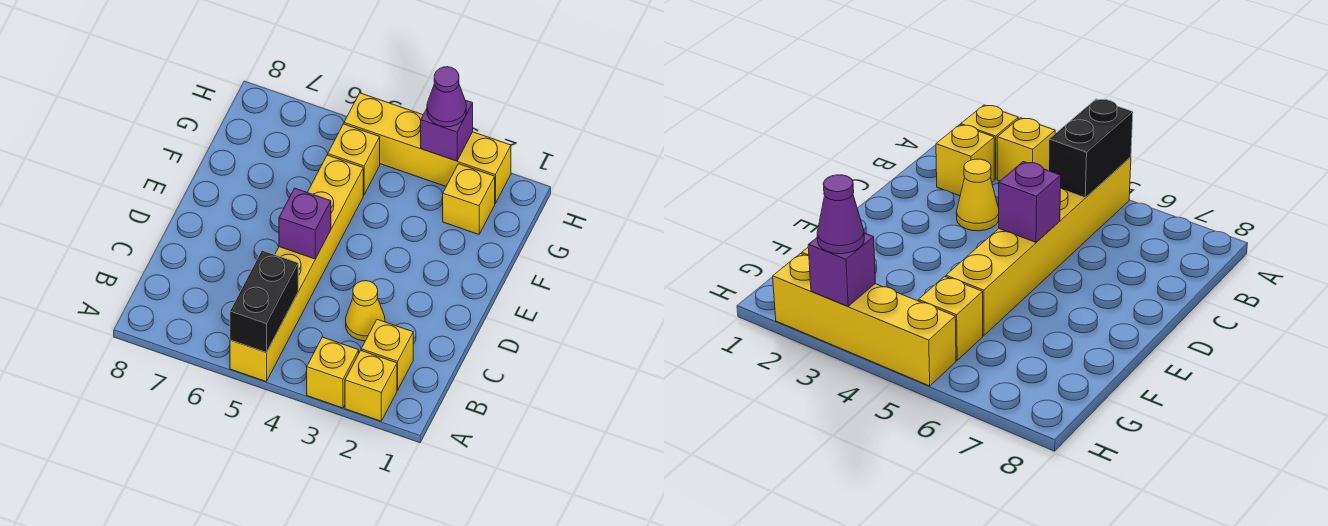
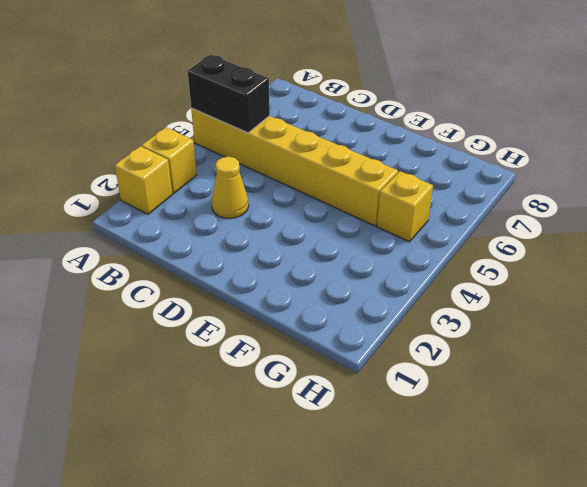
none -> yellow brick B2 level 1
none -> yellow brick G2 level 1
none -> yellow brick H2:H5 level 1

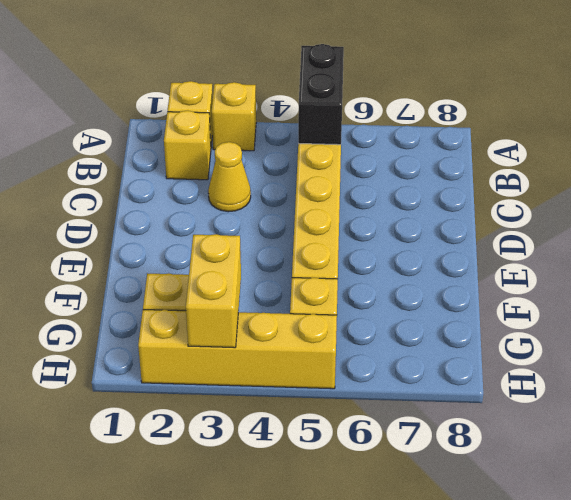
yellow brick G3:H3 level 2 -> purple brick H3 level 2
none -> purple brick D5 level 2
none -> purple cone H3 level 3

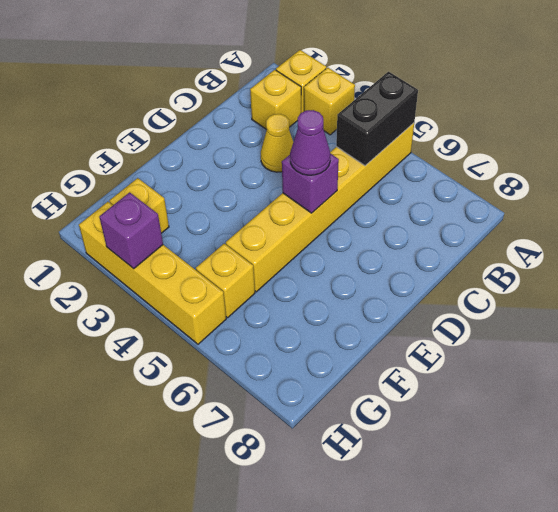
purple cone D5 level 3 -> purple cone H3 level 3

